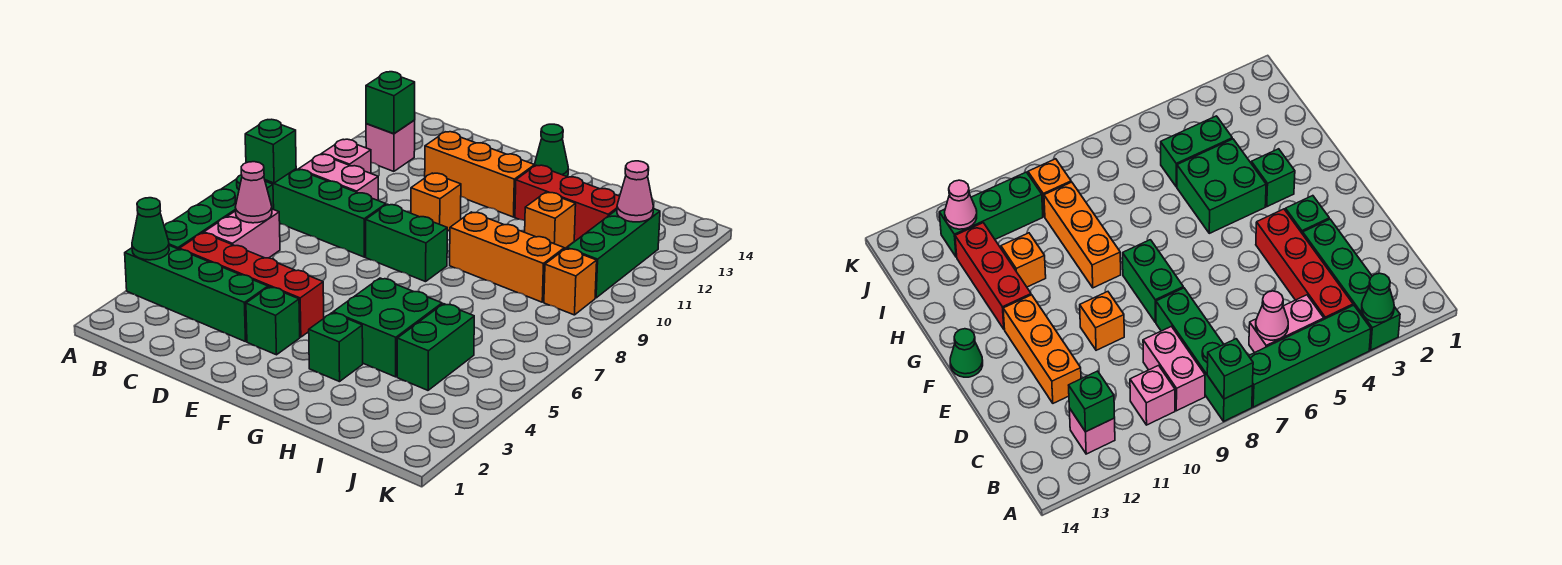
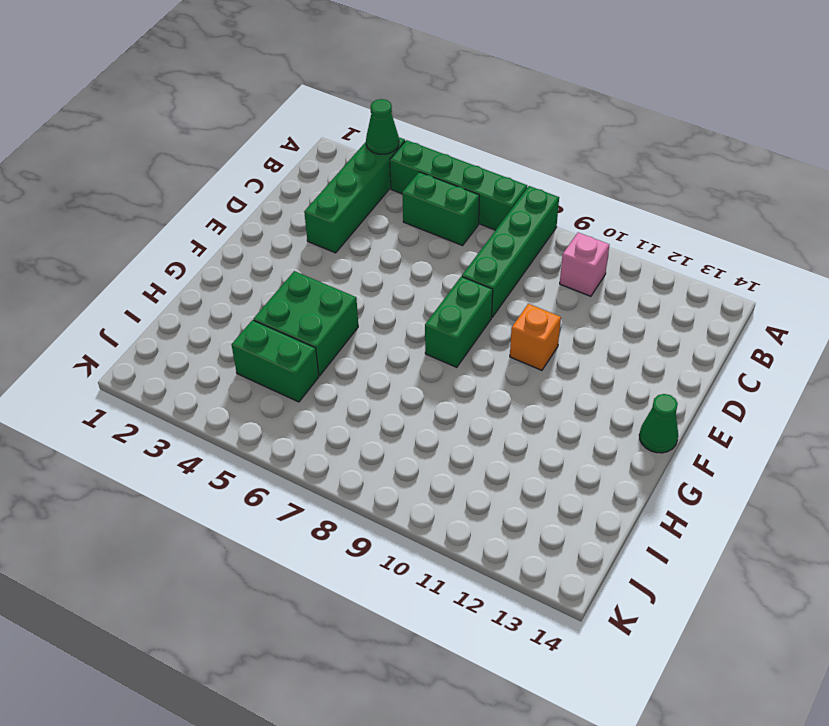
green brick B5:B6 level 1 -> pink brick B5:B6 level 1
none -> red brick B4:E4 level 1
none -> pink brick B9:C9 level 1
none -> pink brick B12 level 1

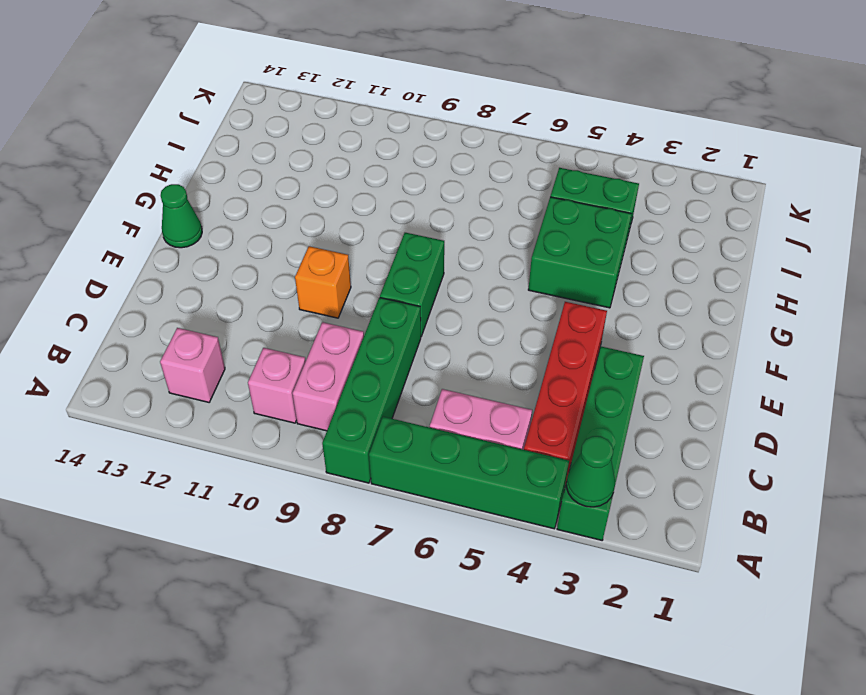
none -> orange brick D12:F12 level 1
none -> green brick E3 level 1
none -> green brick G3 level 1

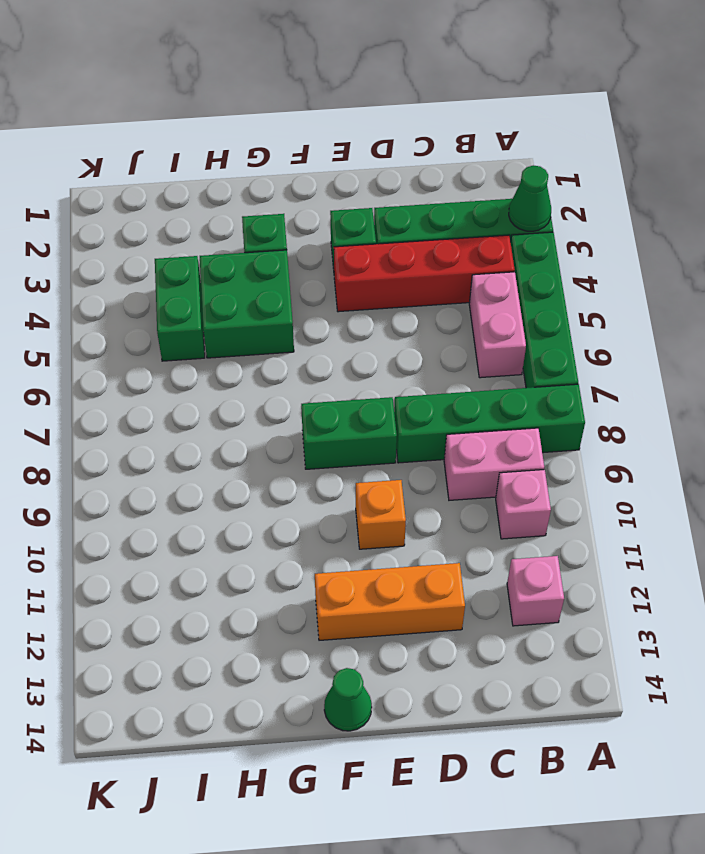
none -> orange brick G9:I9 level 1
none -> red brick G12:I12 level 1
none -> orange brick H11 level 1

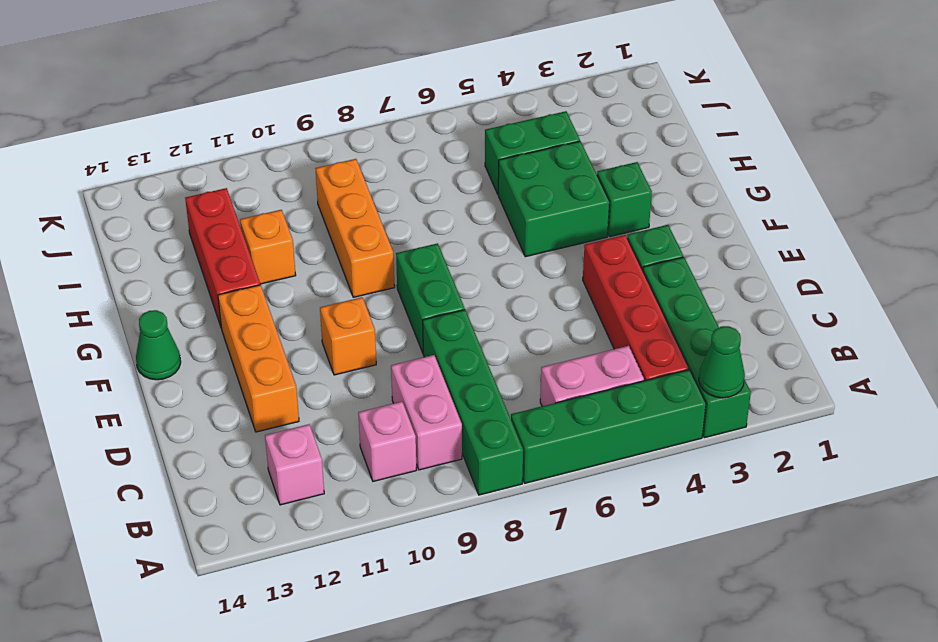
none -> orange brick J9 level 1
none -> green brick J10:J12 level 1
none -> green brick A8 level 2

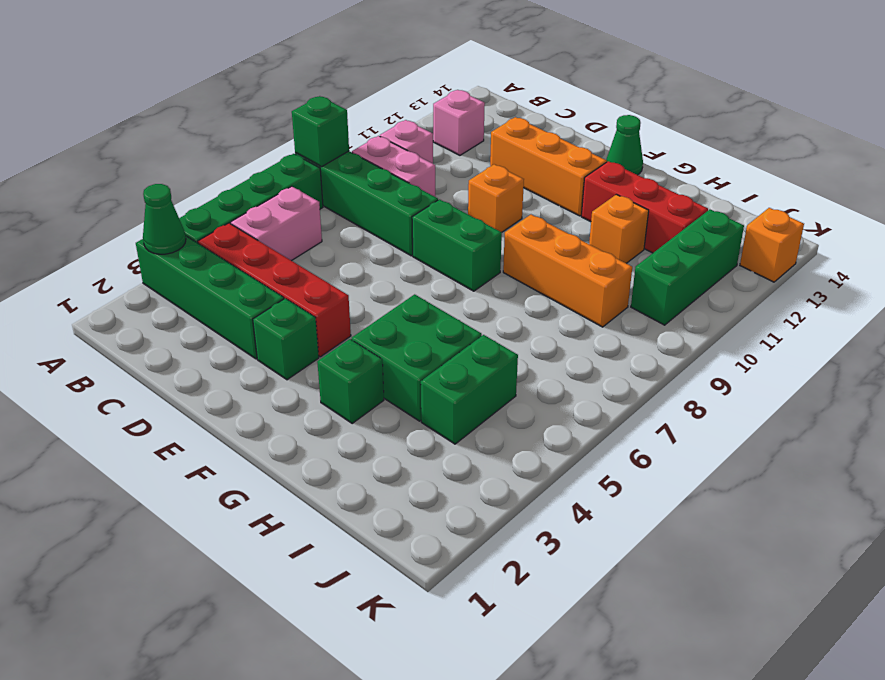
orange brick K13 level 1 -> orange brick J9 level 1
none -> pink cone B6 level 2
none -> green brick B12 level 2
none -> pink cone J12 level 2

